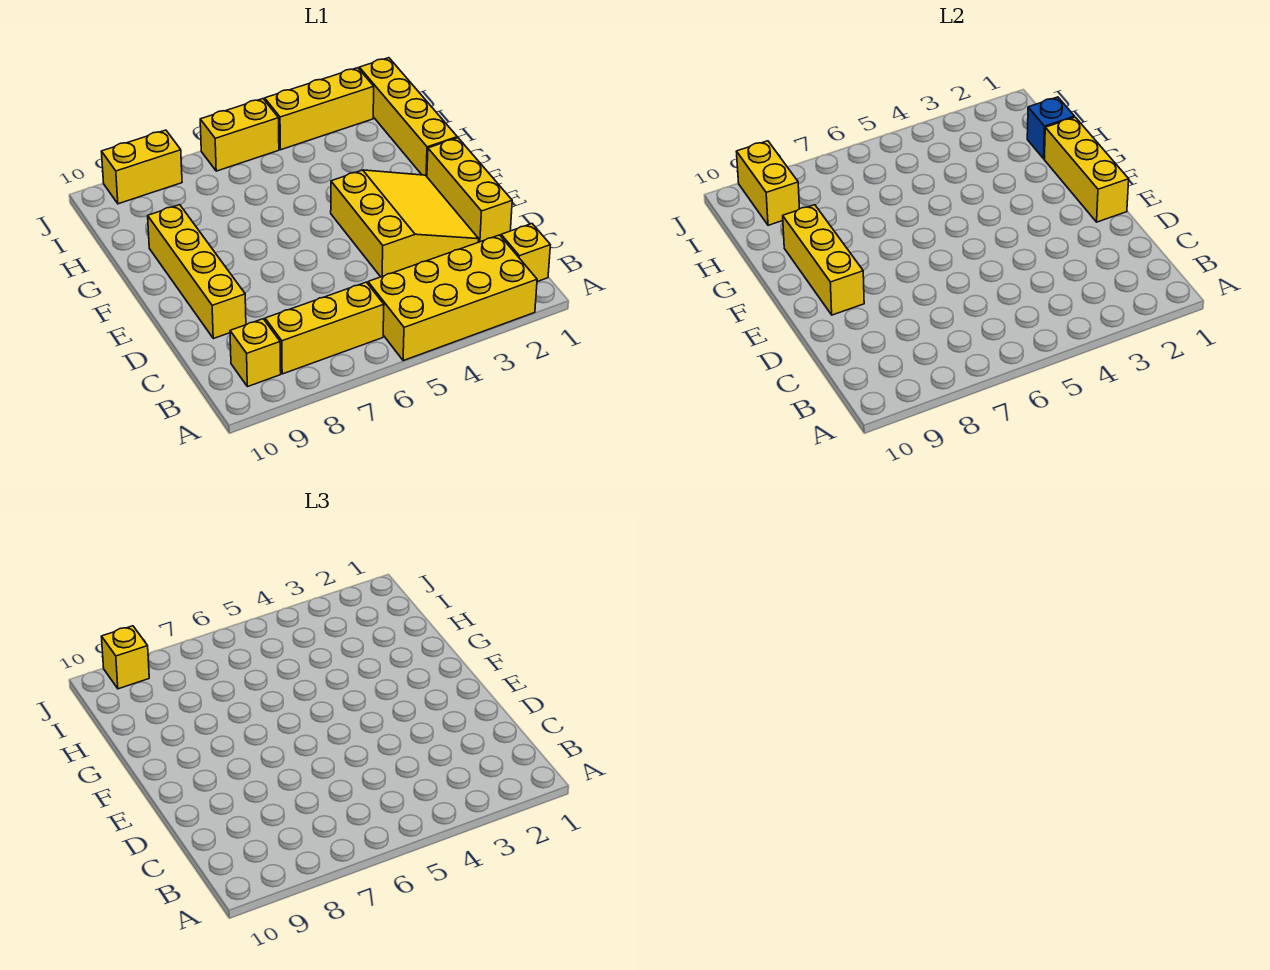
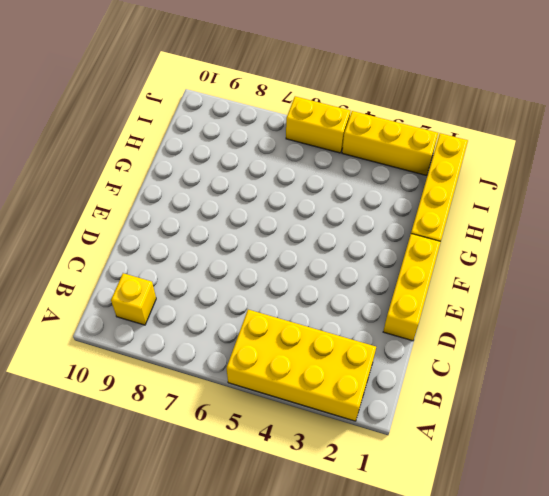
none -> yellow brick B1 level 1
none -> yellow brick B6:B8 level 1
none -> yellow slope D2:F4 level 1 top 4

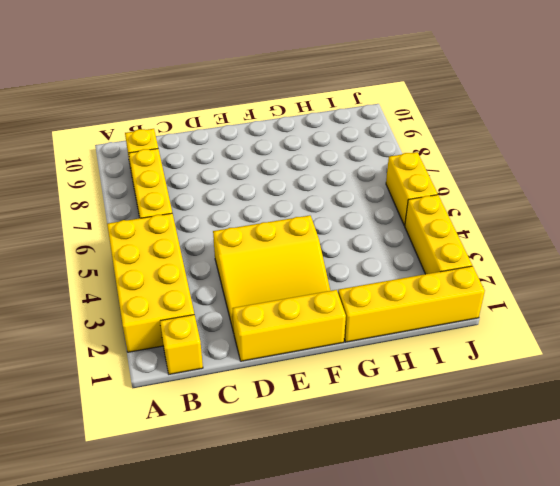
none -> yellow brick D9:G9 level 1
none -> yellow brick J8:J9 level 1
none -> yellow brick E1:G1 level 2

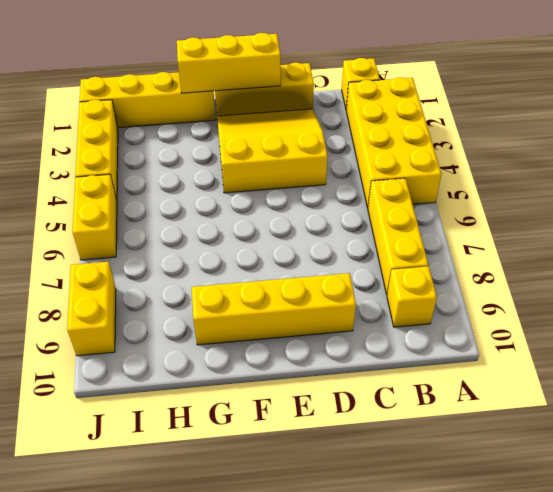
none -> yellow brick E9:G9 level 2
none -> blue brick H1 level 2
none -> yellow brick I9:J9 level 2

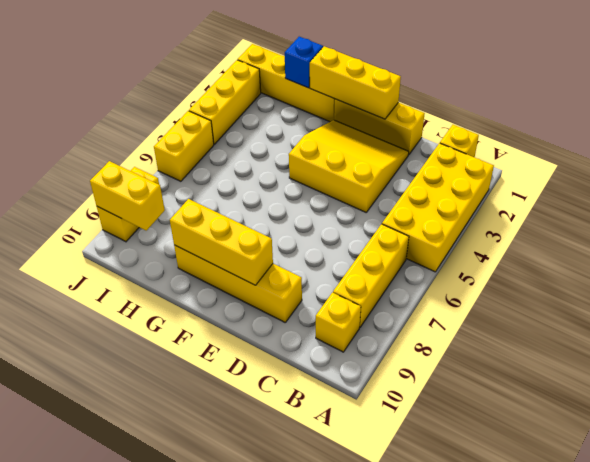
none -> yellow brick J9 level 3

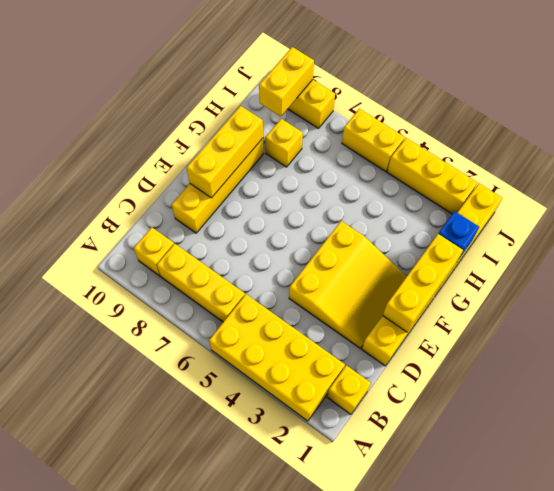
yellow brick H8 level 1 -> yellow brick J9 level 3

